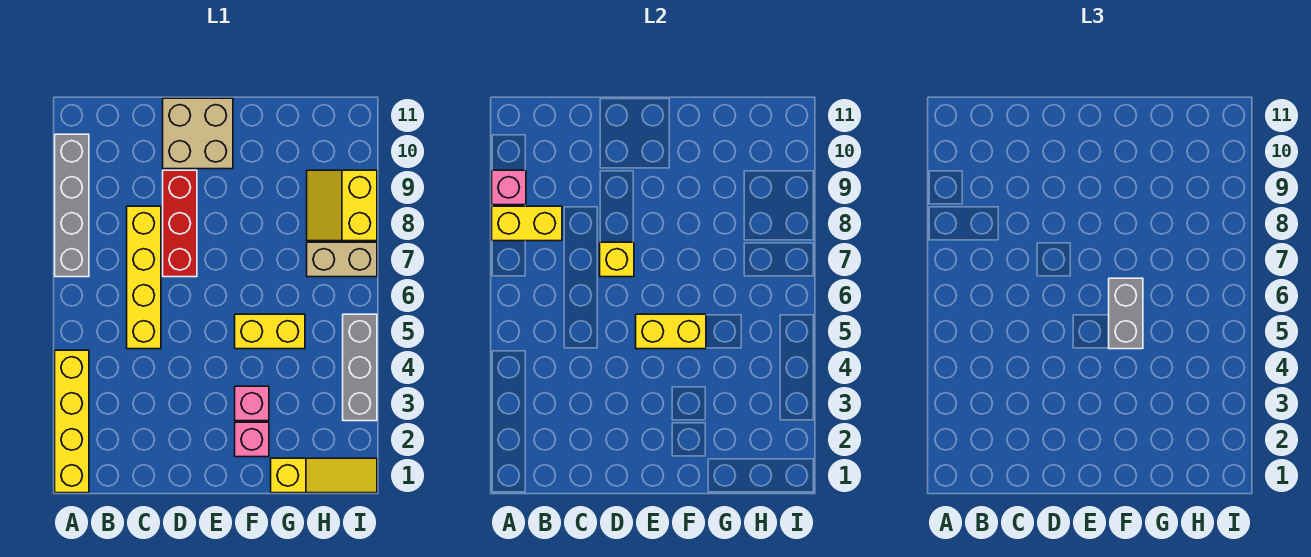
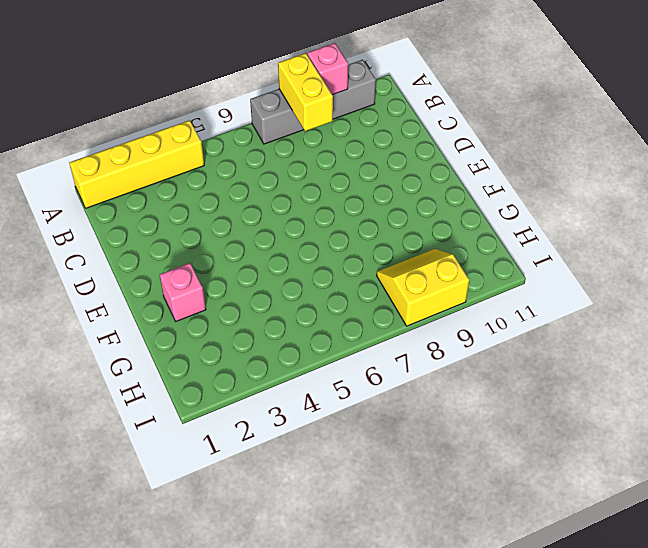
none -> yellow brick C5:C8 level 1
none -> red brick D7:D9 level 1
none -> tan brick D10:E11 level 1

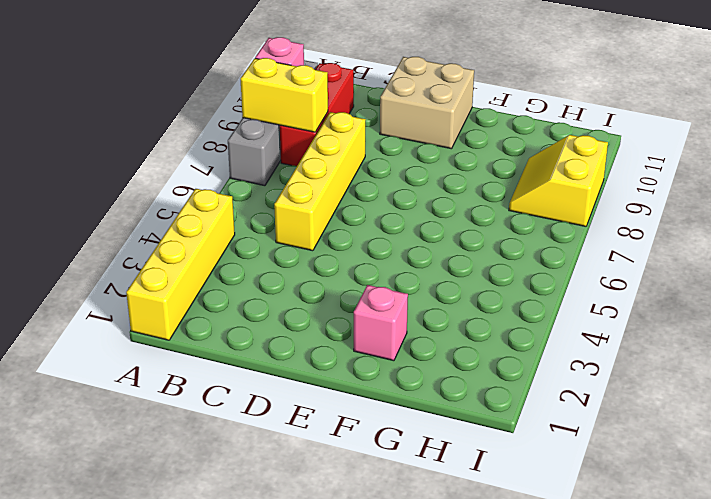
red brick B8:B10 level 1 -> red brick D7:D9 level 1
none -> pink brick F3 level 1
none -> yellow brick F5:G5 level 1
none -> yellow slope G1:I1 level 1 top G

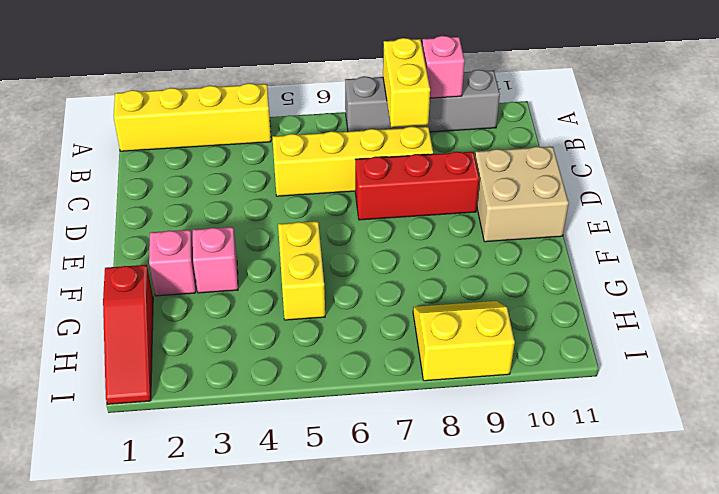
red slope G1:I1 level 1 top G -> yellow slope G1:I1 level 1 top G
none -> tan brick H7:I7 level 1
none -> grey brick I3:I5 level 1
none -> yellow brick D7 level 2

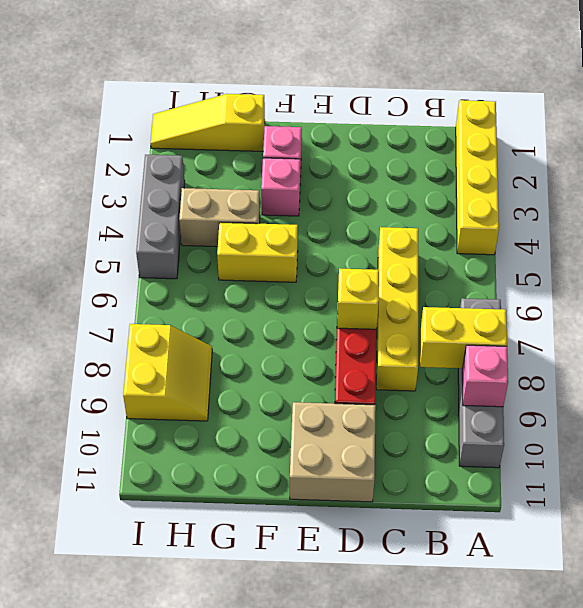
tan brick G4:H4 level 1 -> tan brick H7:I7 level 1
none -> yellow brick E5:F5 level 2
none -> grey brick F5:F6 level 3

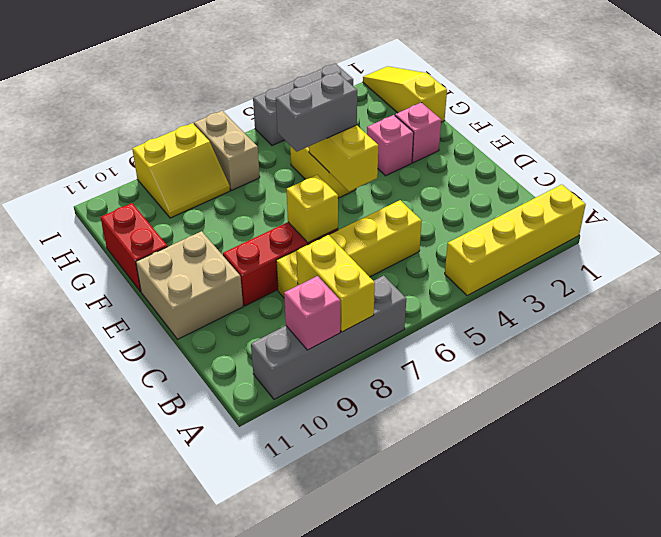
red brick F11:G11 level 1 -> none

